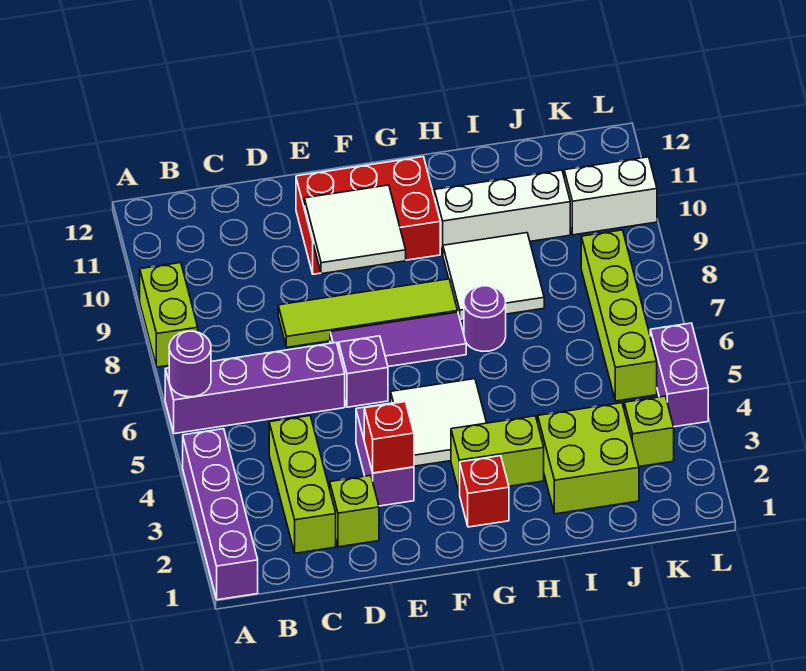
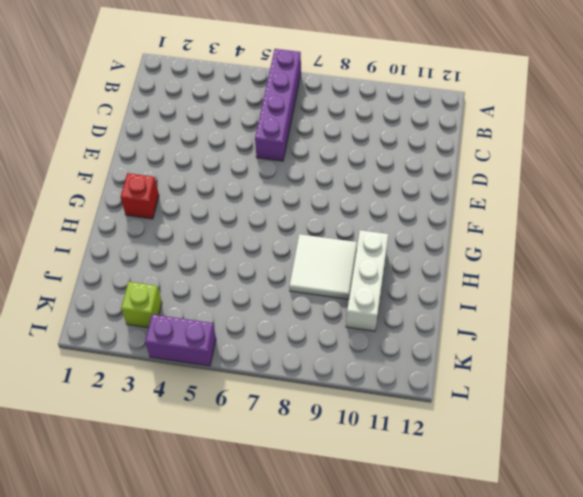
none -> purple brick A1:A4 level 1
none -> lime brick A8:A9 level 1
none -> lime brick C2:C4 level 1

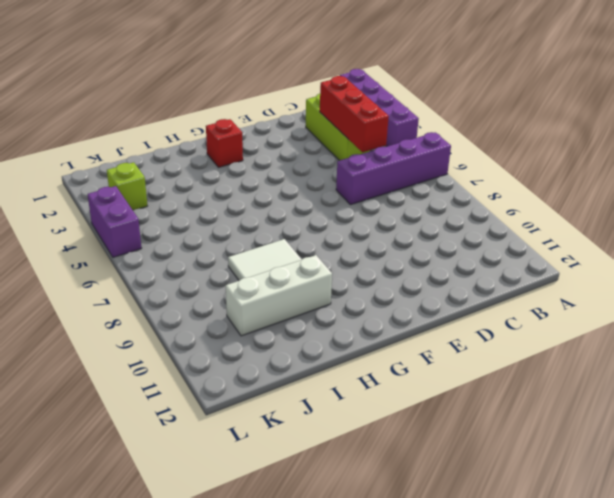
red brick C3:C5 level 2 -> none
none -> lime brick A8:A9 level 1
none -> lime brick D2 level 1
none -> lime tile D8:G8 level 1

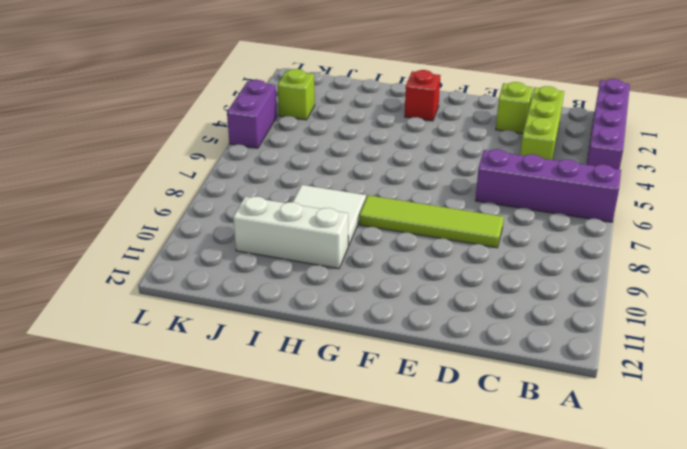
none -> lime brick A8:A9 level 1
none -> purple brick E3:E4 level 1
none -> purple brick E6 level 1

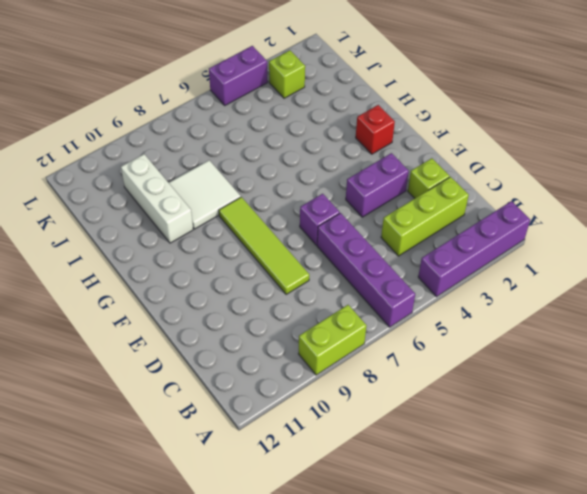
none -> purple tile E7:G7 level 1
none -> red brick E10:G11 level 1
none -> white tile F4:G5 level 1

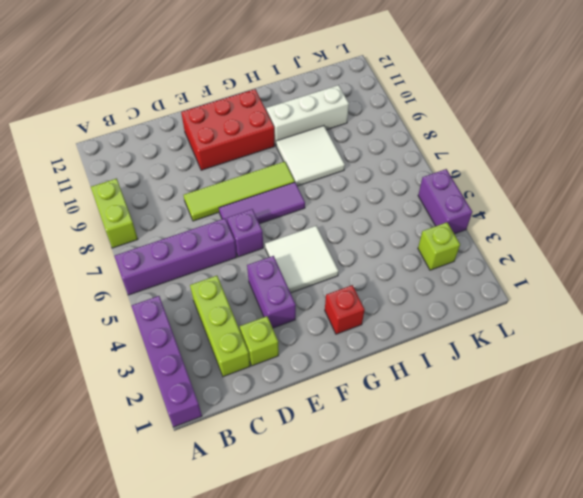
none -> lime brick G3:H3 level 1
none -> purple round brick H7 level 1
none -> lime brick I2:J3 level 1

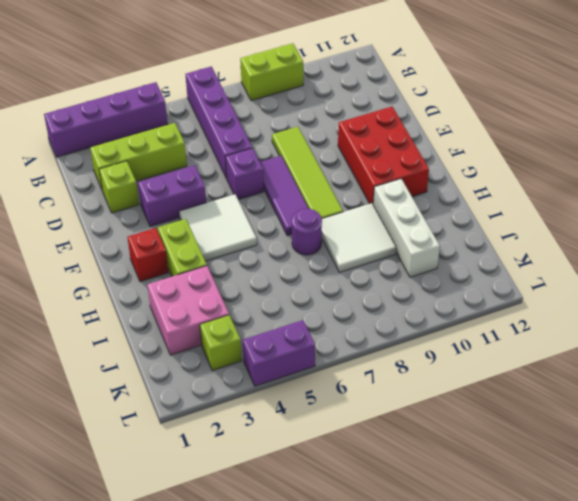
pink brick I2:J3 level 1 -> lime brick I2:J3 level 1
none -> lime brick K5:K8 level 1
none -> white brick K10:L10 level 1
none -> purple round brick A6 level 2

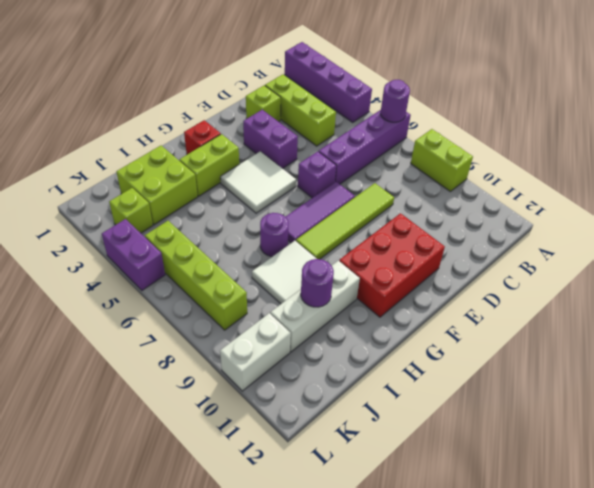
purple round brick I10 level 2 -> none
none -> red brick E3 level 2
none -> white tile E9:F10 level 2

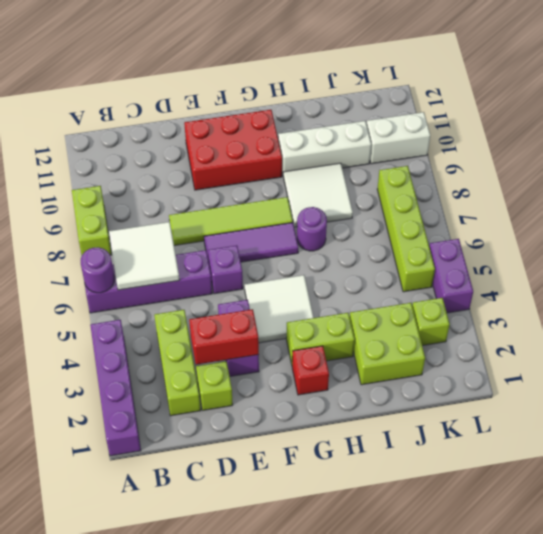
white tile B6:C7 level 2 -> white tile E9:F10 level 2
red brick D3:E3 level 2 -> red brick E3 level 2

